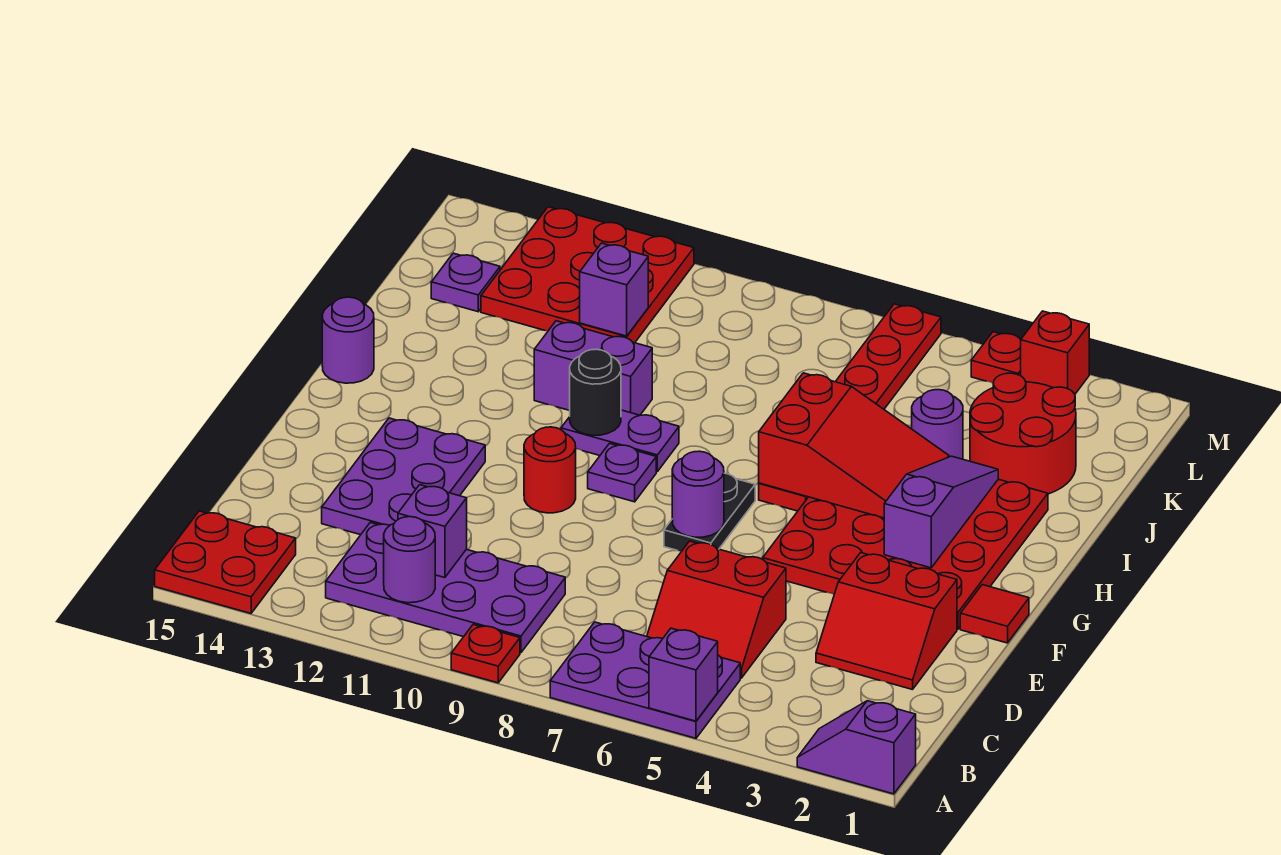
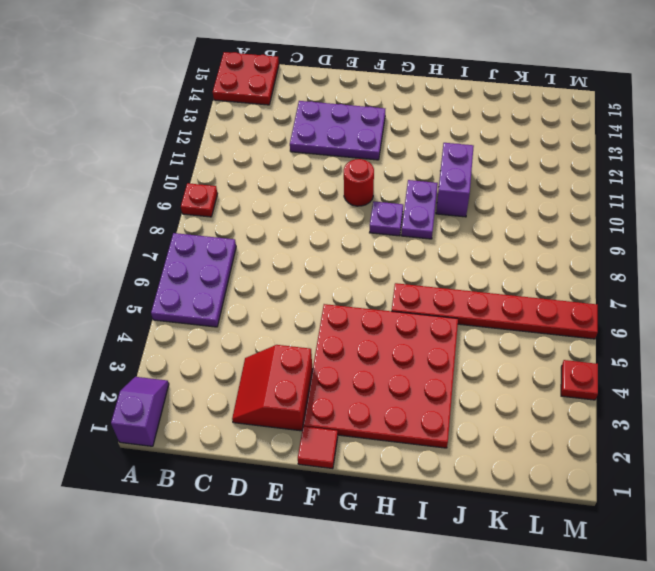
none -> purple plate B9:C12 level 1
none -> red slope C5:D6 level 1 top D
none -> black plate F7:G7 level 1
none -> purple round brick H15 level 1

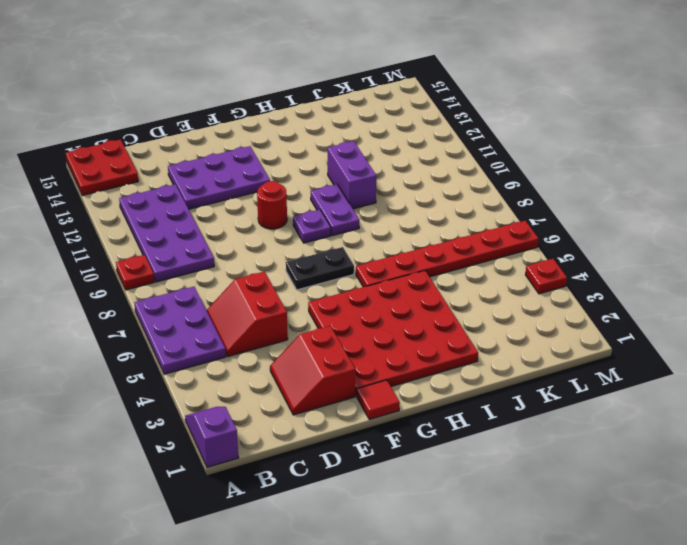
none -> purple round brick H15 level 1
none -> red round brick J2:K3 level 1
none -> purple round brick J4 level 1
none -> red plate K11:M13 level 1

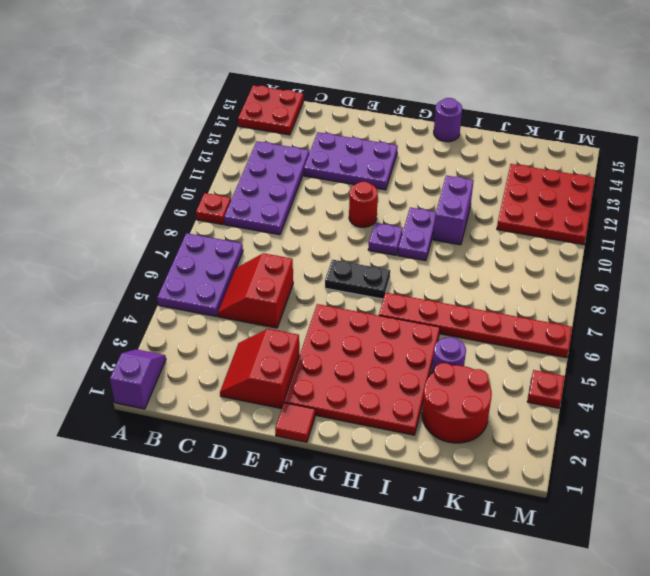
none -> purple plate K14 level 1
none -> red brick M3 level 1
none -> purple brick A5 level 2
none -> purple round brick B11 level 2

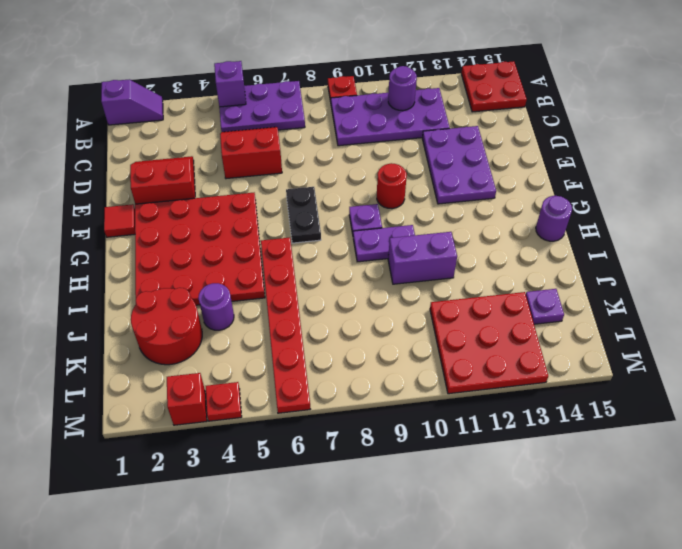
none -> purple brick C11 level 2
none -> purple round brick F7 level 2
none -> purple slope G3:I3 level 2 top G
none -> red slope H4:I6 level 2 top 6

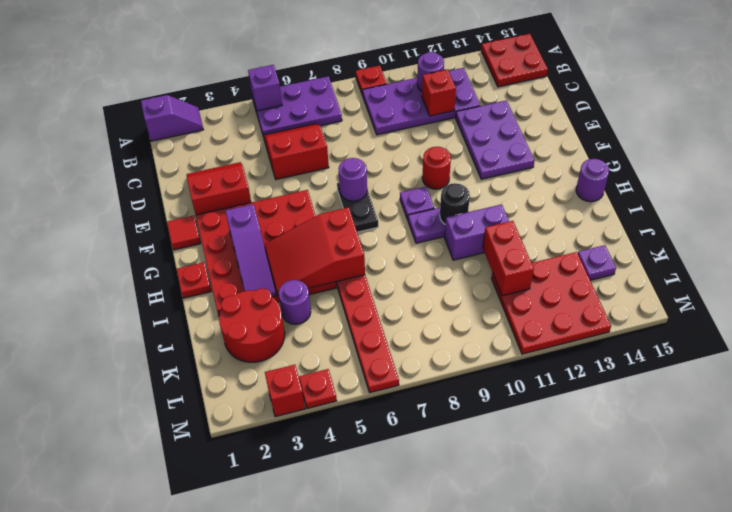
red brick C11 level 2 -> purple brick C11 level 2
red plate H1 level 1 -> none
red brick J11:K11 level 2 -> purple brick K11 level 2

